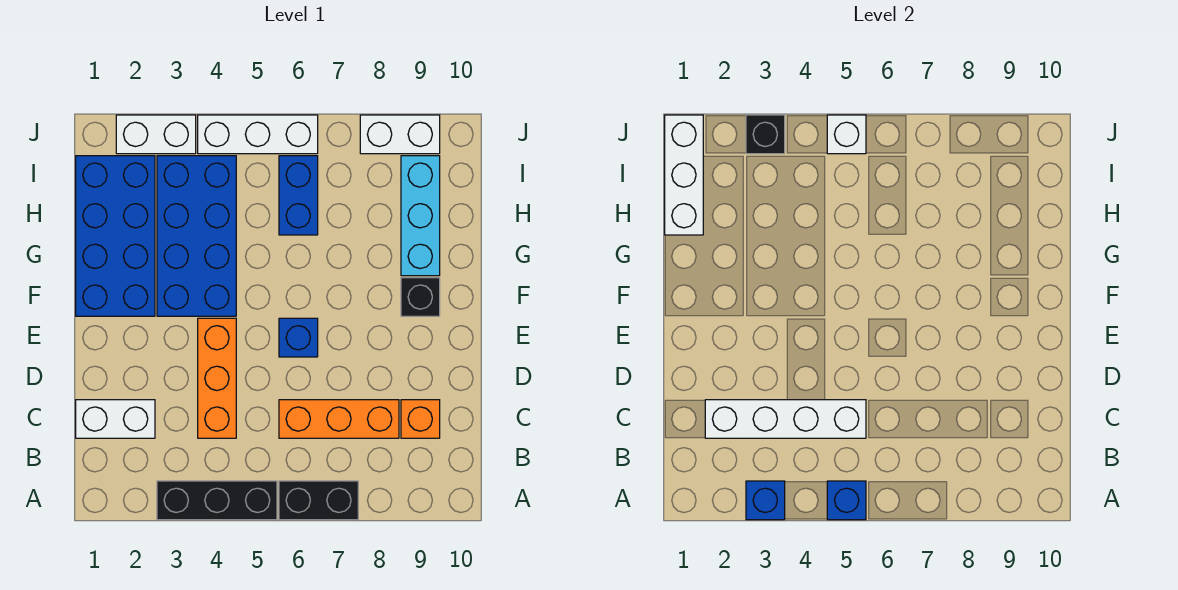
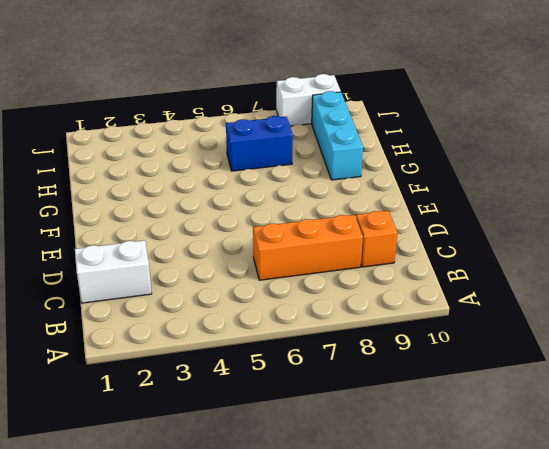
blue brick H6:H7 level 1 -> blue brick H6:I6 level 1
none -> black brick A3:A5 level 1
none -> black brick A6:A7 level 1
none -> orange brick C4:E4 level 1

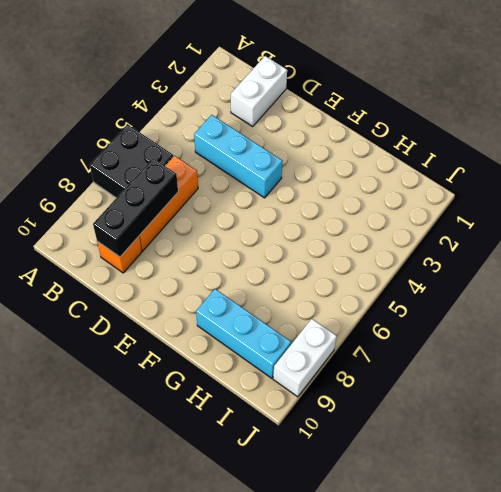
black brick A6:B7 level 1 -> black brick A6:A7 level 1
cyan brick C4:E4 level 1 -> orange brick C4:E4 level 1
black brick C7:C9 level 2 -> black brick A3:A5 level 1
none -> blue brick E6 level 1
none -> blue brick F1:I2 level 1
none -> blue brick F3:I4 level 1

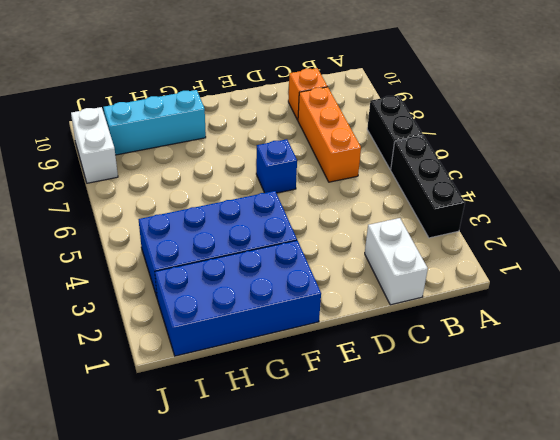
none -> orange brick C4:E4 level 1
none -> black brick F9 level 1
none -> blue brick H6:I6 level 1

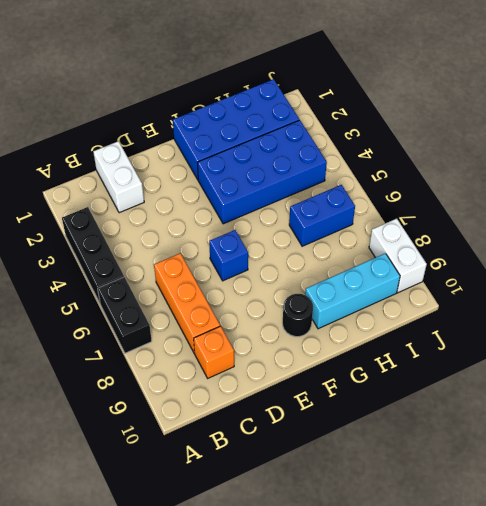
black round brick F9 level 1 -> black brick F9 level 1
none -> orange brick C4:E4 level 1
none -> white brick J2:J3 level 1
none -> white brick J4:J6 level 1

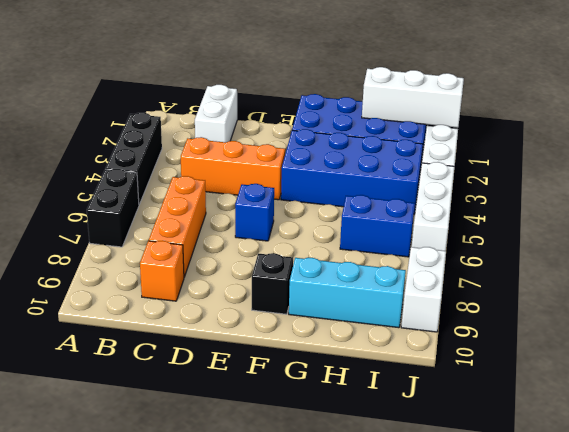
none -> blue brick A3 level 2
none -> blue brick A5 level 2
none -> white brick C2:C5 level 2

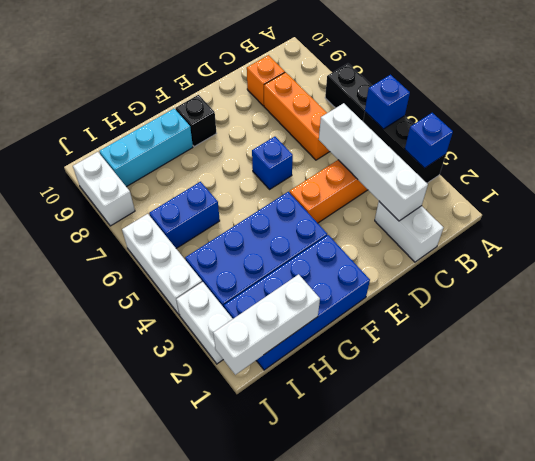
none -> black brick J3 level 2
none -> white brick J5 level 2

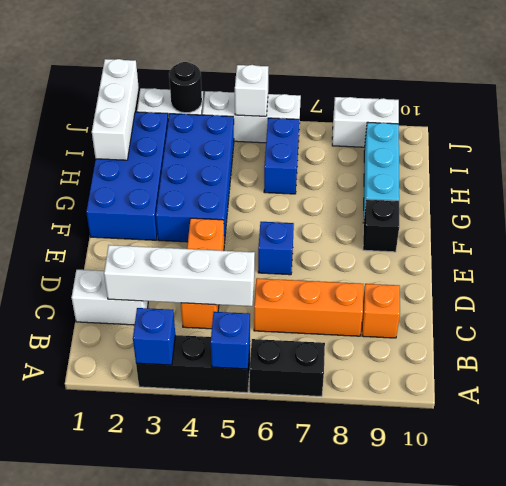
black round brick J3 level 2 -> black brick J3 level 2

